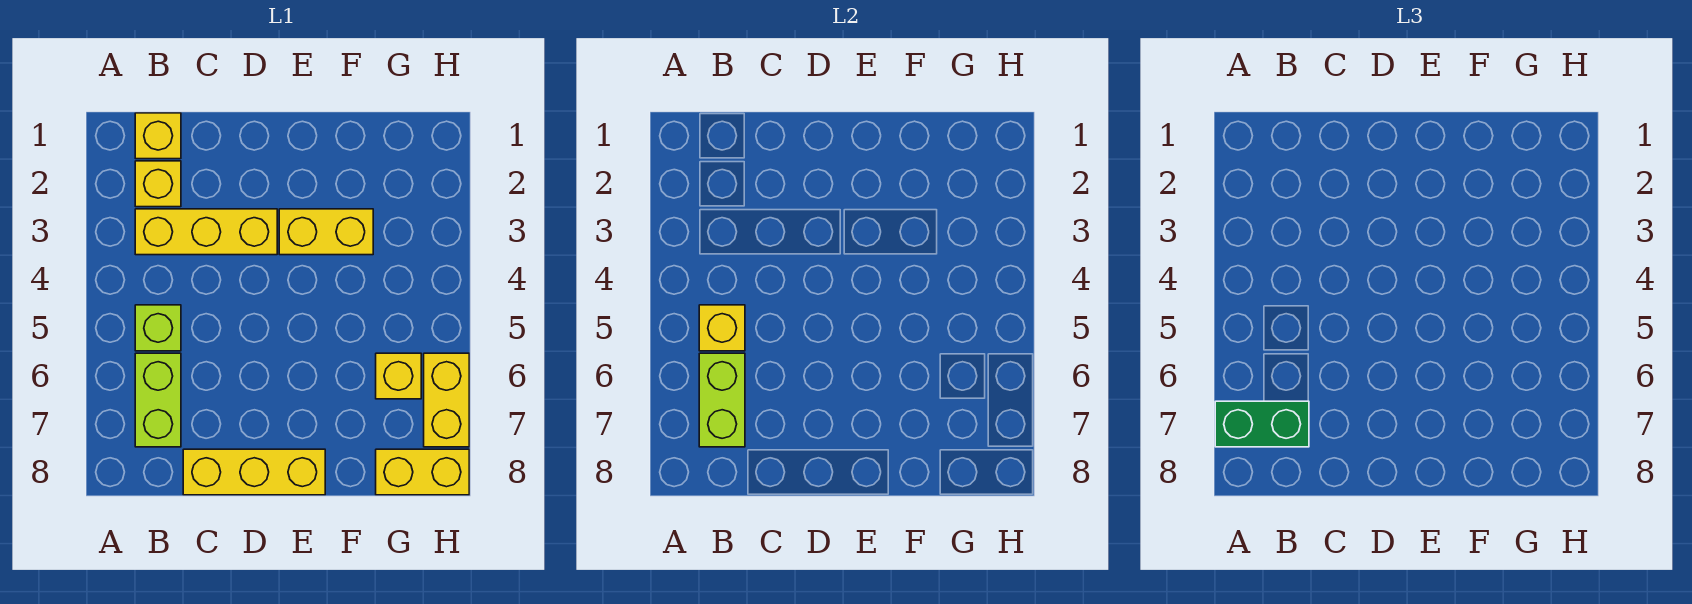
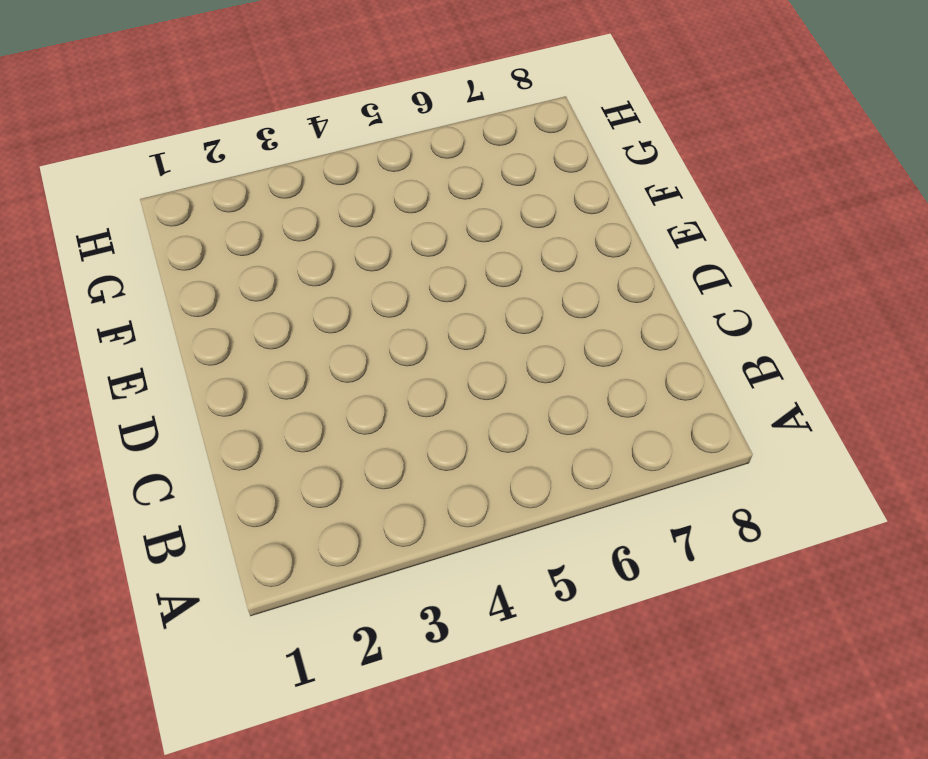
none -> yellow brick B1 level 1
none -> yellow brick B2 level 1
none -> yellow brick B3:D3 level 1

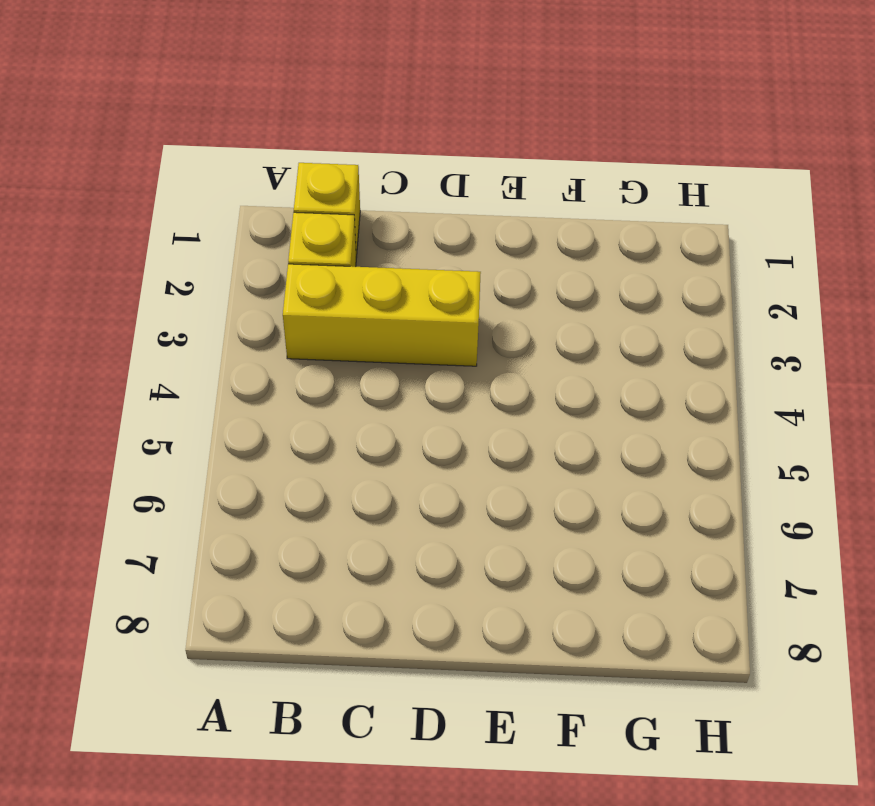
none -> lime brick B5 level 1
none -> lime brick B6:B7 level 1
none -> yellow brick C8:E8 level 1

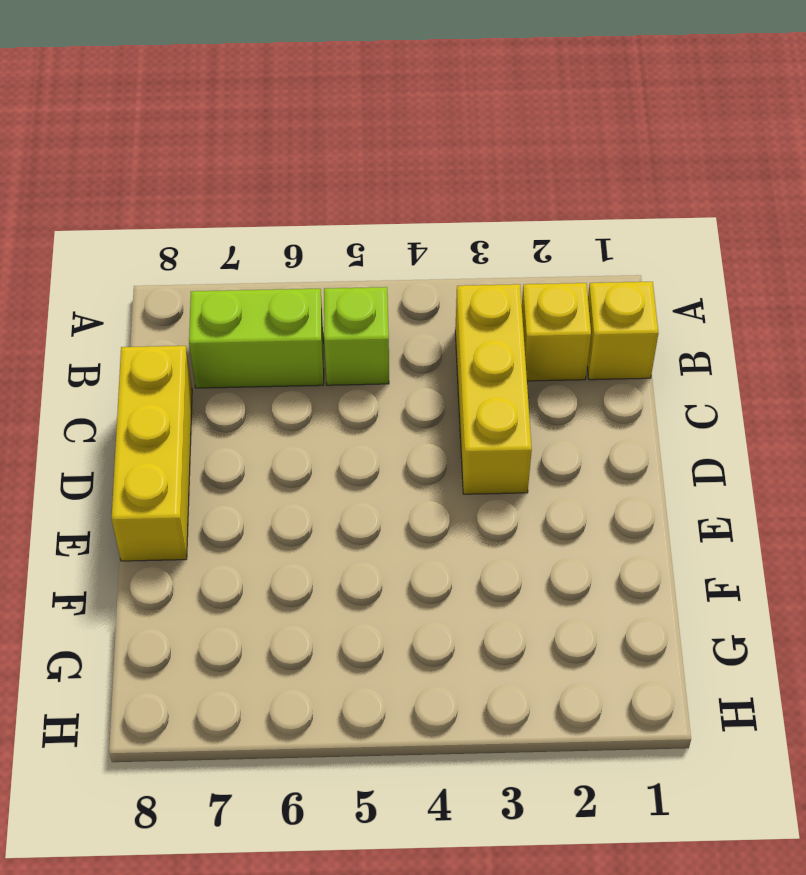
none -> yellow brick E3:F3 level 1
none -> yellow brick G6 level 1
none -> yellow brick G8:H8 level 1

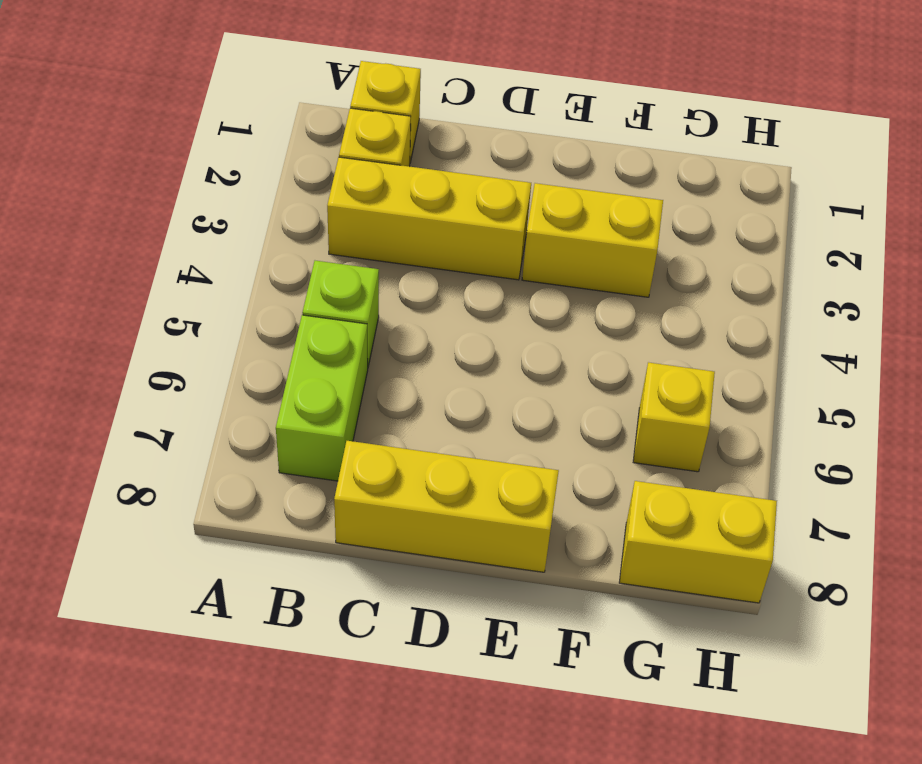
none -> yellow brick H6:H7 level 1
none -> yellow brick B5 level 2
none -> lime brick B6:B7 level 2

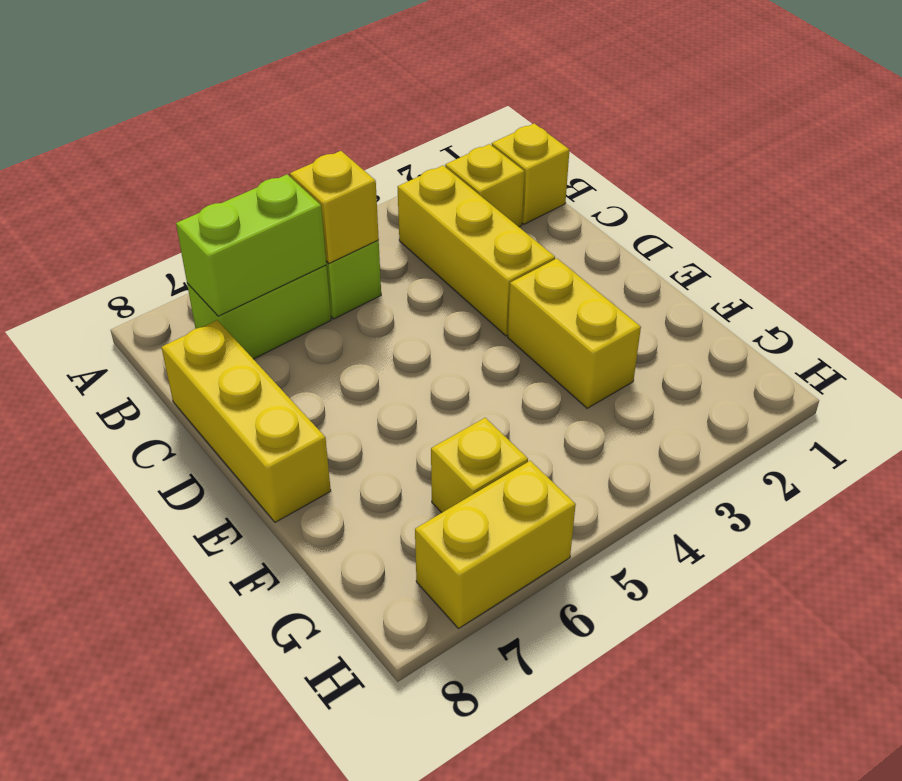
none -> yellow brick G8:H8 level 1
none -> green brick A7:B7 level 3

